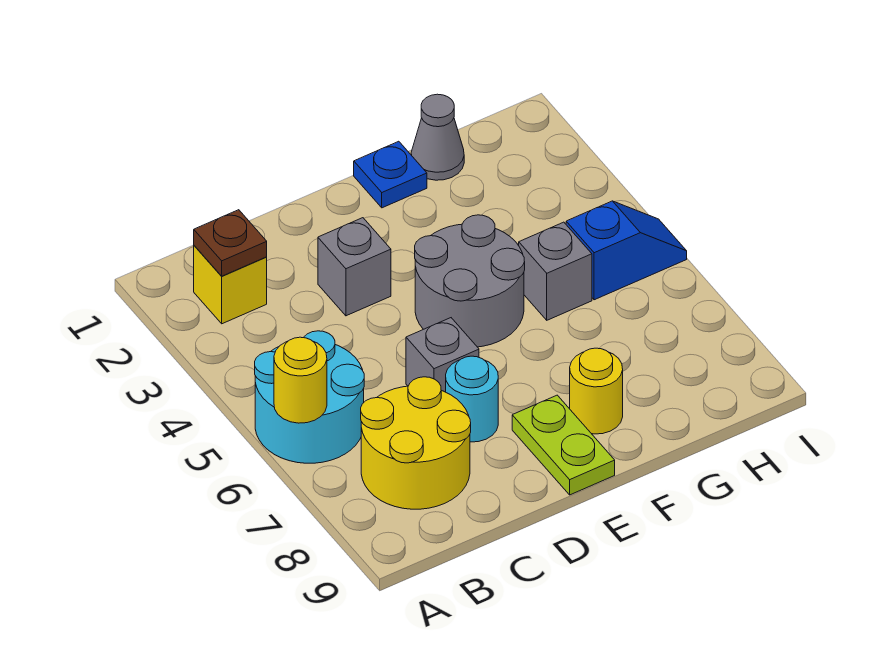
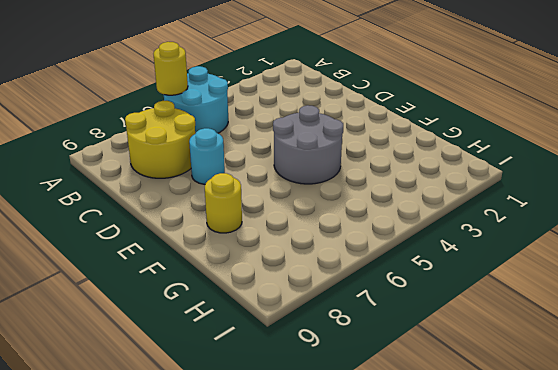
none -> yellow brick B2 level 1
none -> grey brick D3 level 1
none -> grey brick D6 level 1

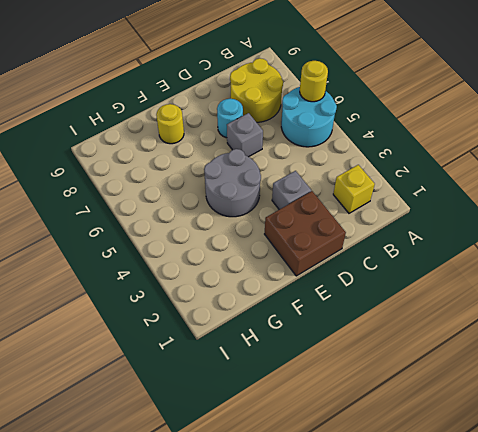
brown brick D1:E2 level 1 -> none
none -> lime plate E8:E9 level 1
none -> blue plate F1 level 1
none -> grey cone G1 level 1

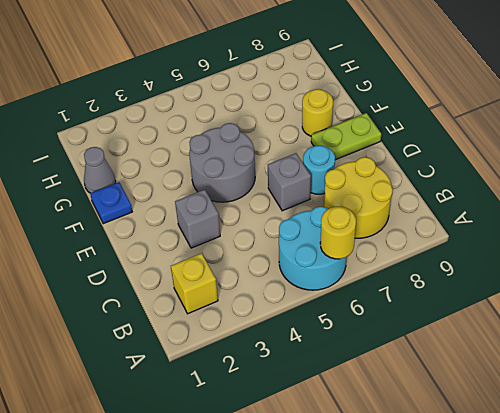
none -> grey brick G5 level 1
none -> blue slope H5:I5 level 1 top H
none -> brown plate B2 level 2

